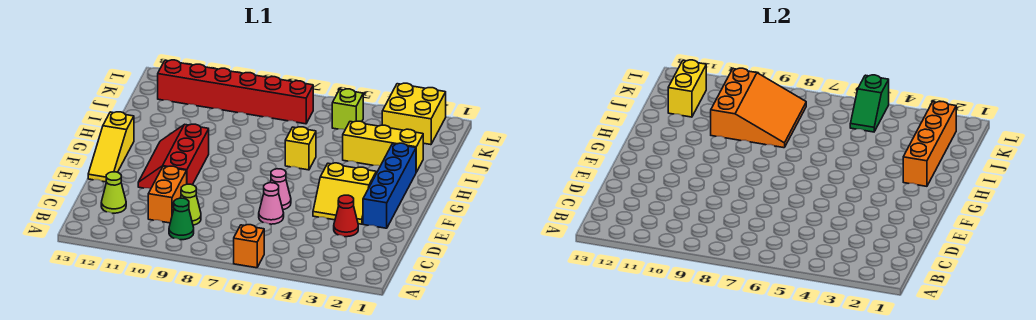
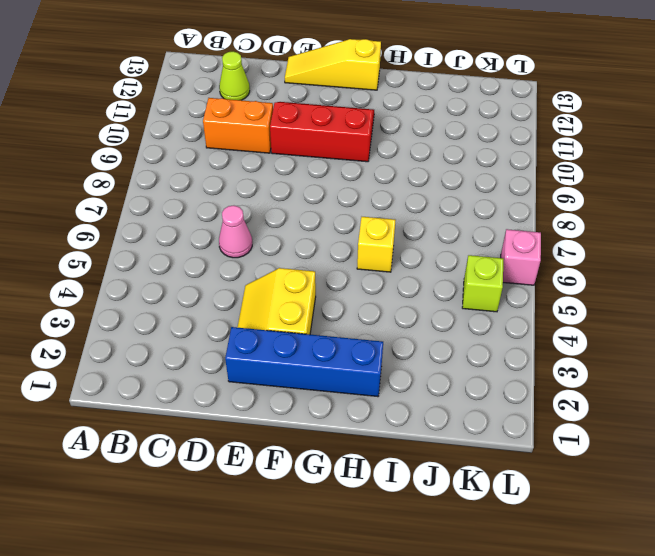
pink brick L6 level 1 -> none
none -> orange brick A6 level 1
none -> green cone B9 level 1
none -> lime cone C9 level 1

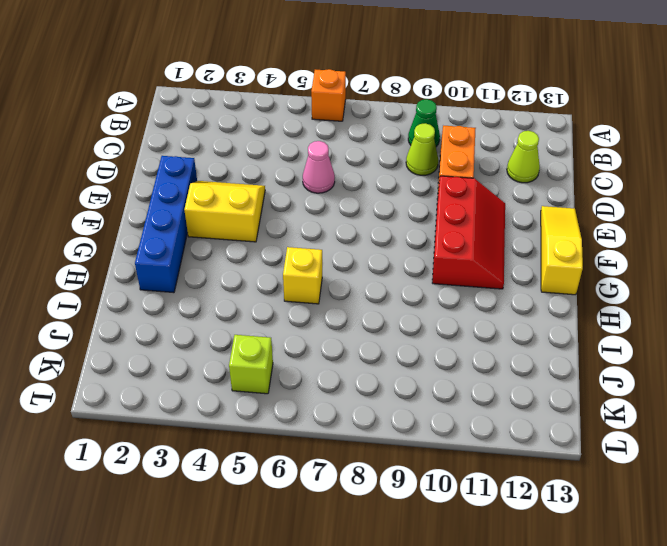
none -> red cone D3 level 1
none -> pink cone E6 level 1
none -> yellow brick I2:I4 level 1

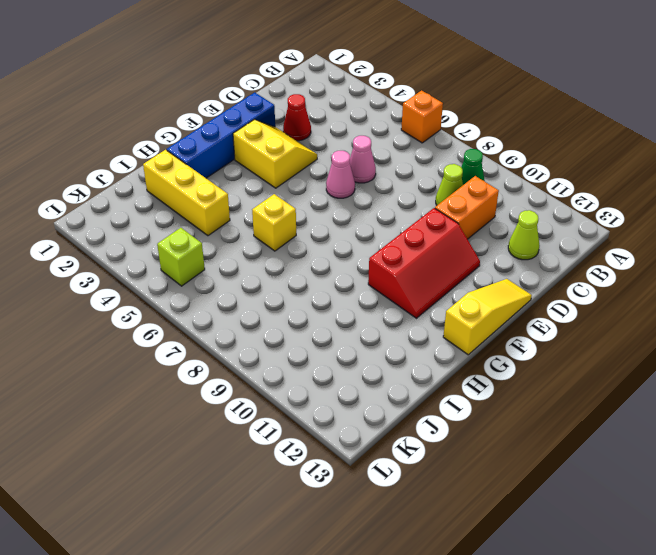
none -> yellow brick K2:L3 level 1
none -> red brick K7:K12 level 1
none -> orange brick H2:K2 level 2

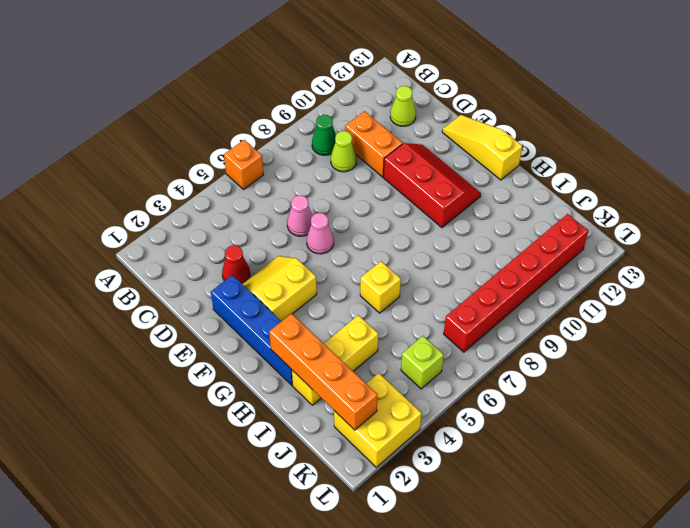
none -> orange slope I8:K10 level 2 top 10
none -> yellow brick J12:K12 level 2
none -> green slope K5:L5 level 2 top L

